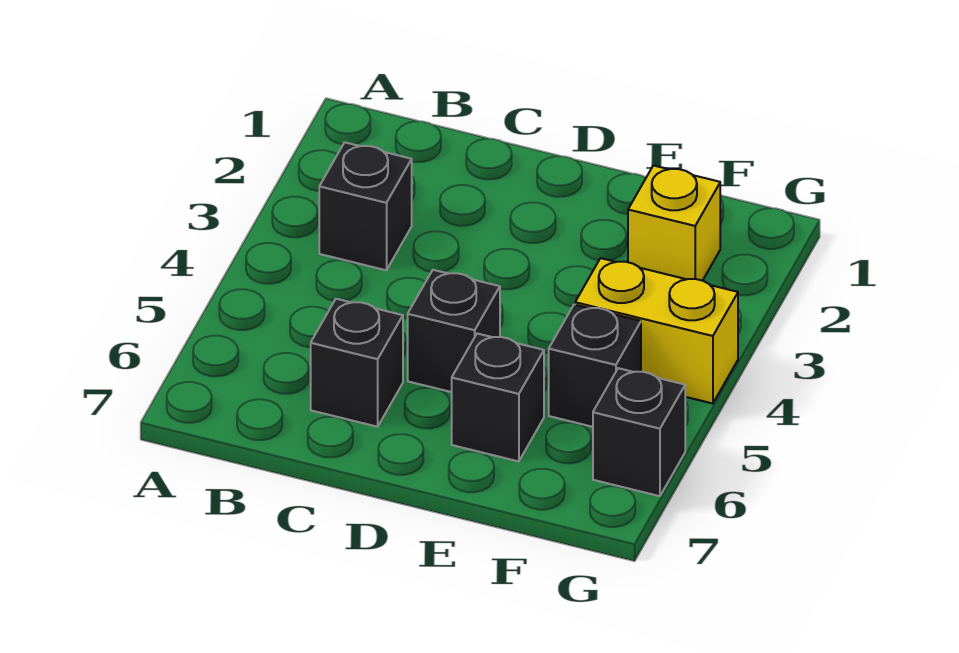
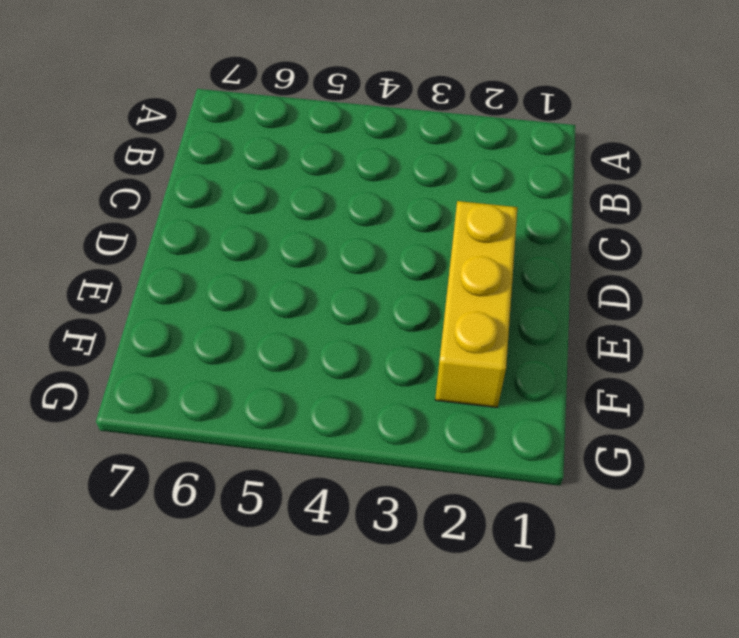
yellow brick D2:F2 level 1 -> yellow brick F2 level 1
none -> black brick B3 level 1
none -> black brick C6 level 1

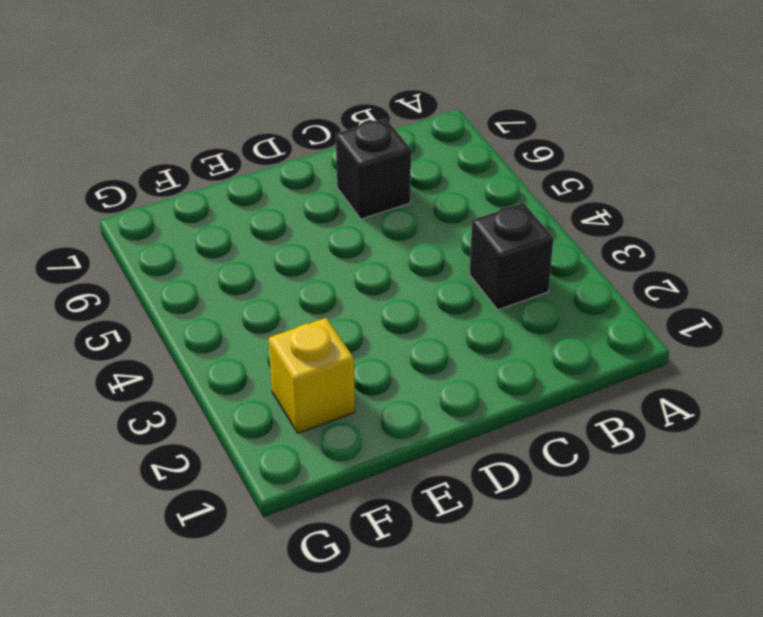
none -> black brick D5 level 1
none -> black brick E6 level 1

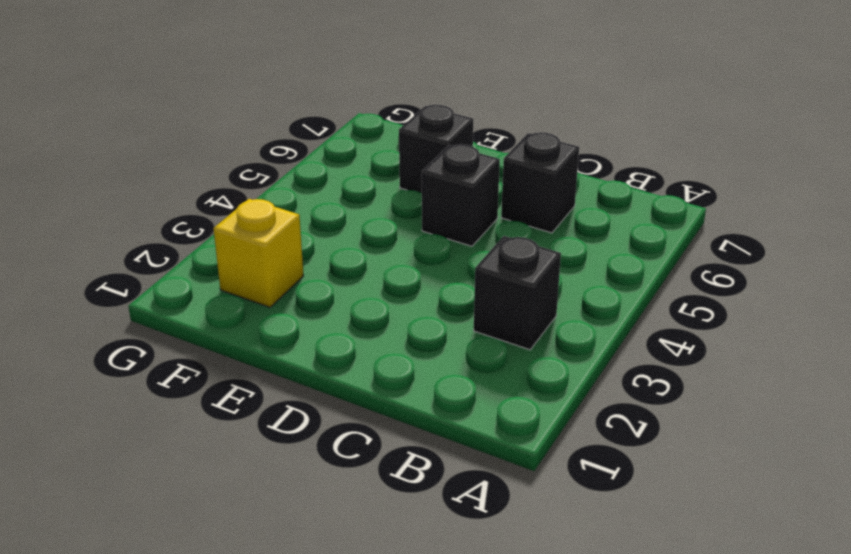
none -> yellow brick F4:G4 level 1
none -> black brick F5 level 1

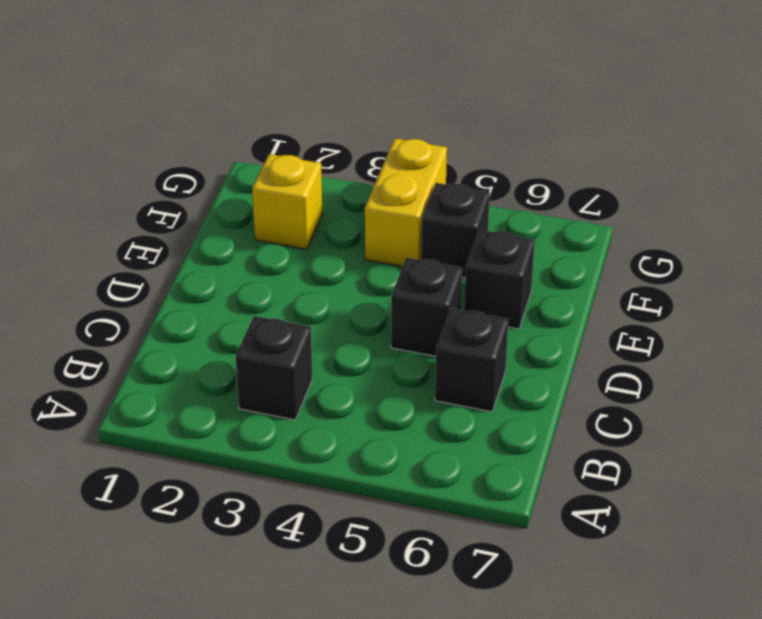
none -> black brick G6 level 1

